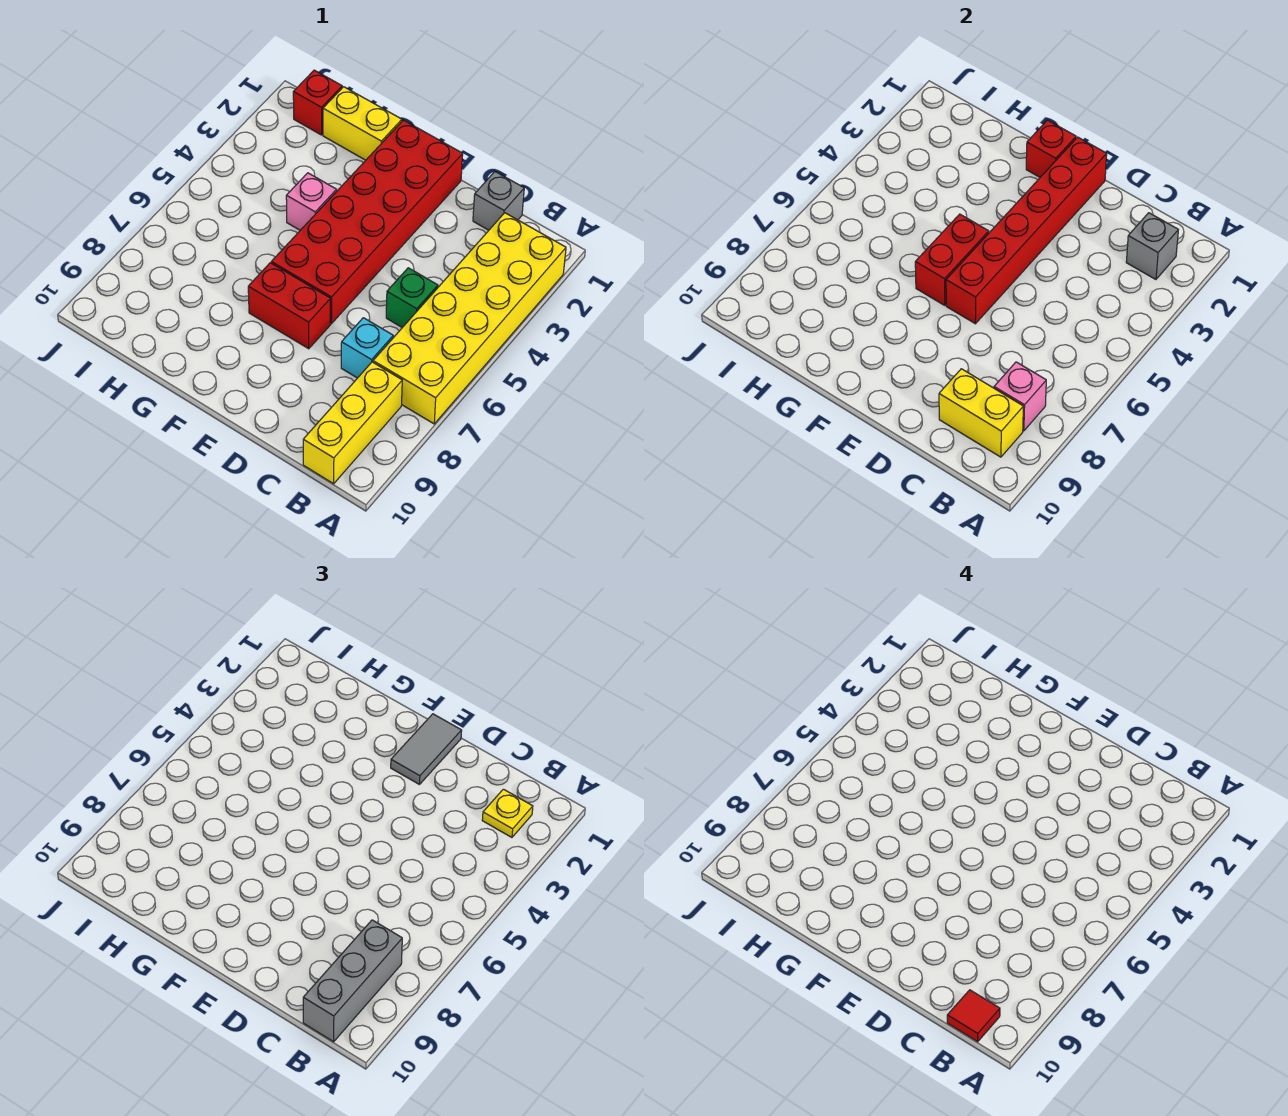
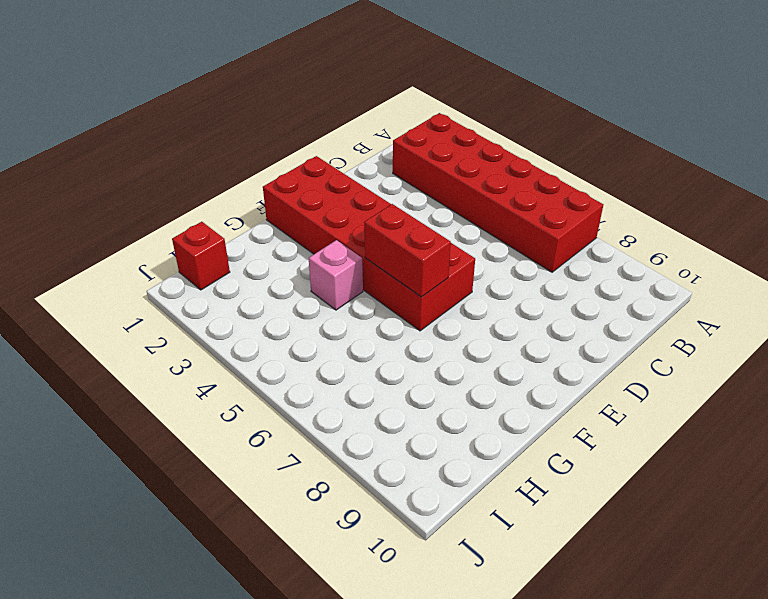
red brick A2:B7 level 1 -> yellow brick A2:B7 level 1
none -> yellow brick B8:B10 level 1
none -> grey brick C1 level 1
none -> green brick C5 level 1

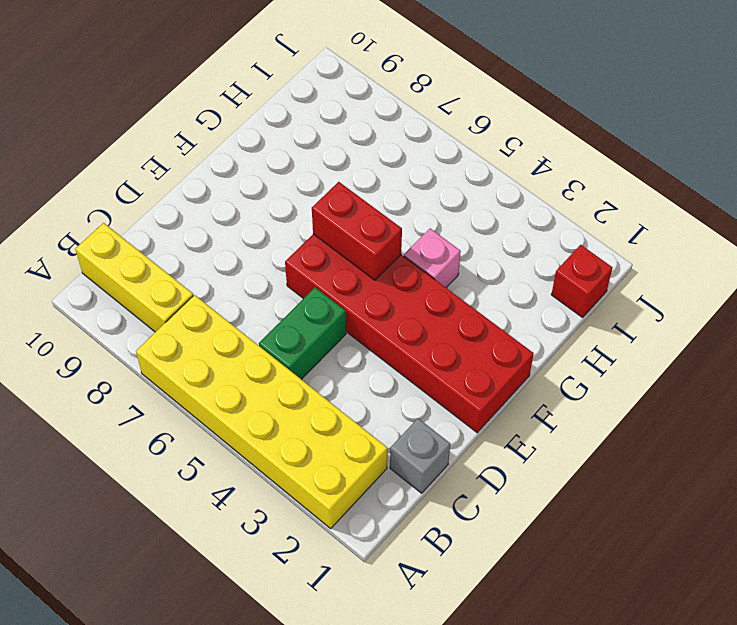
green brick C5:D5 level 1 -> green brick C5 level 1
none -> cyan brick C7 level 1
none -> red brick E7:F7 level 1
none -> yellow brick G1:H1 level 1

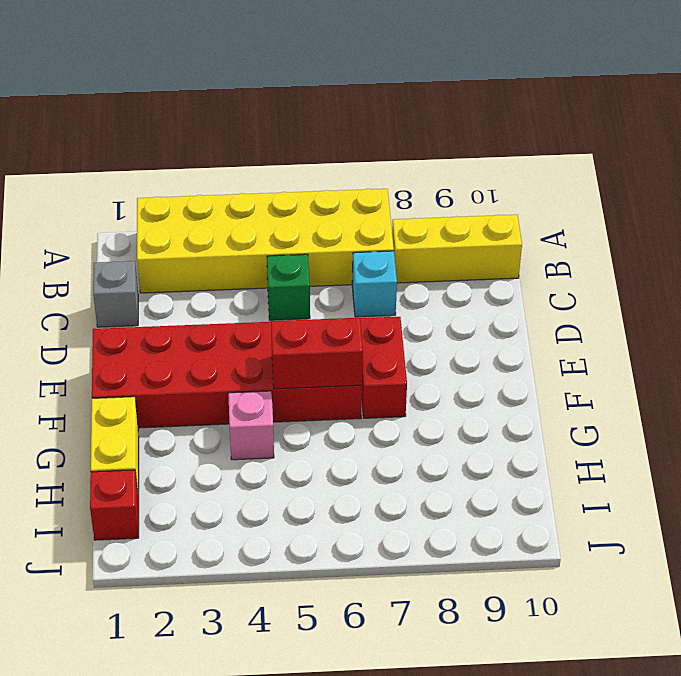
none -> grey brick B2 level 2
none -> pink brick B8 level 2
none -> yellow brick B9:C9 level 2

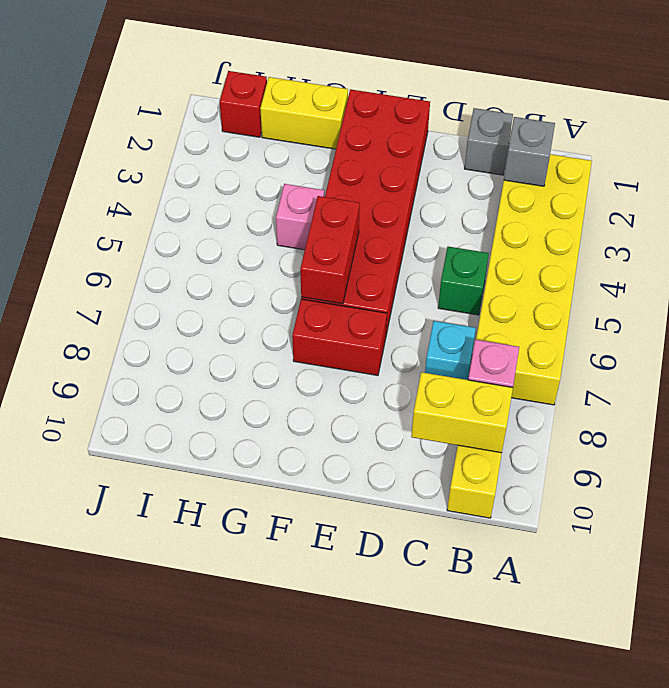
none -> red brick E1:E6 level 2
none -> red brick F1 level 2
none -> yellow plate B2 level 3

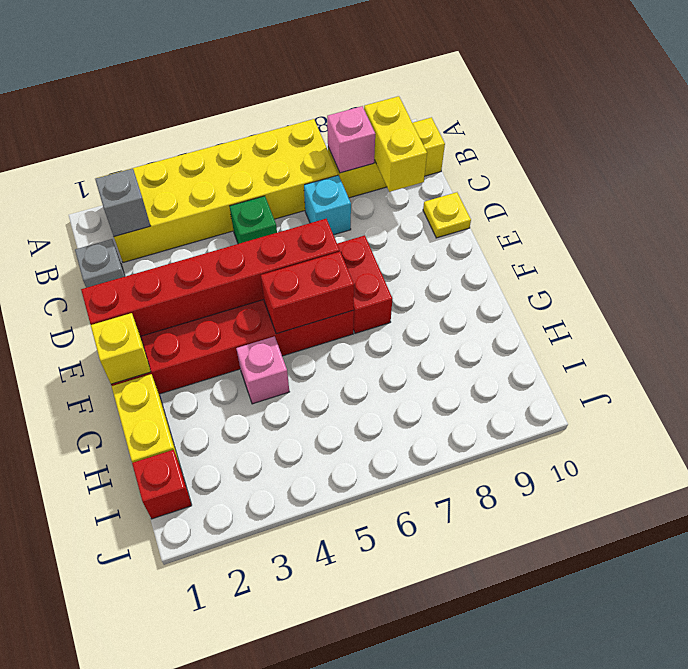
yellow plate D10 level 1 -> yellow plate B2 level 3
yellow brick F1 level 2 -> red brick F1 level 2
none -> grey brick B8:B10 level 3
none -> grey tile E1:E2 level 3
none -> red tile B10 level 4

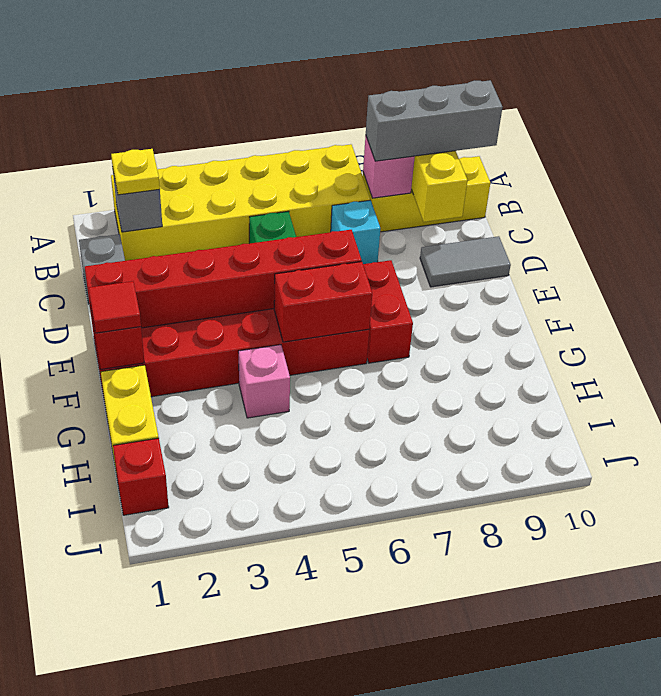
grey tile D9:D10 level 1 -> grey tile E1:E2 level 3
red tile F1 level 3 -> red tile B10 level 4

